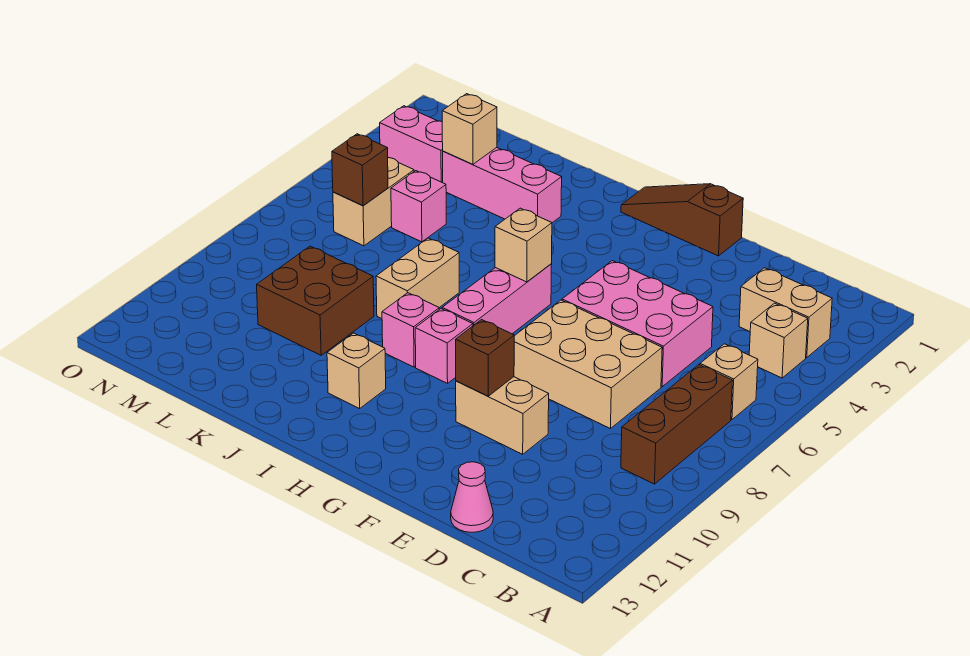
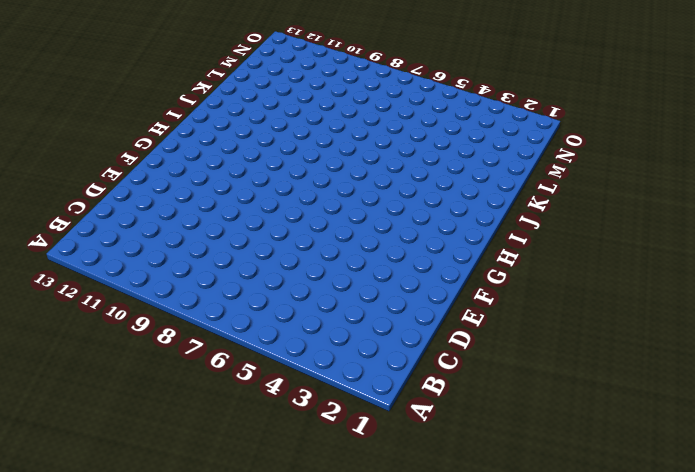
none -> tan brick B3:C3 level 1
none -> tan brick B4 level 1
none -> tan brick B6 level 1

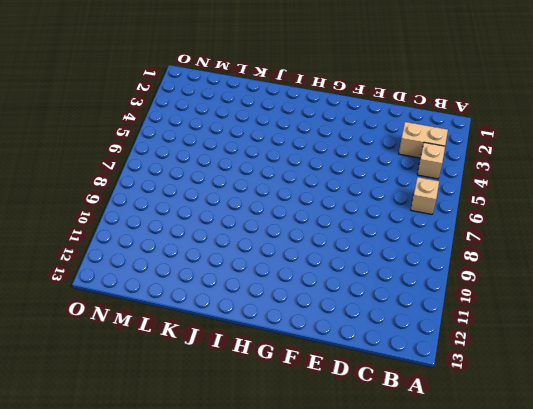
none -> brown brick B7:B9 level 1
none -> pink brick D5:F6 level 1
none -> tan brick D7:F8 level 1

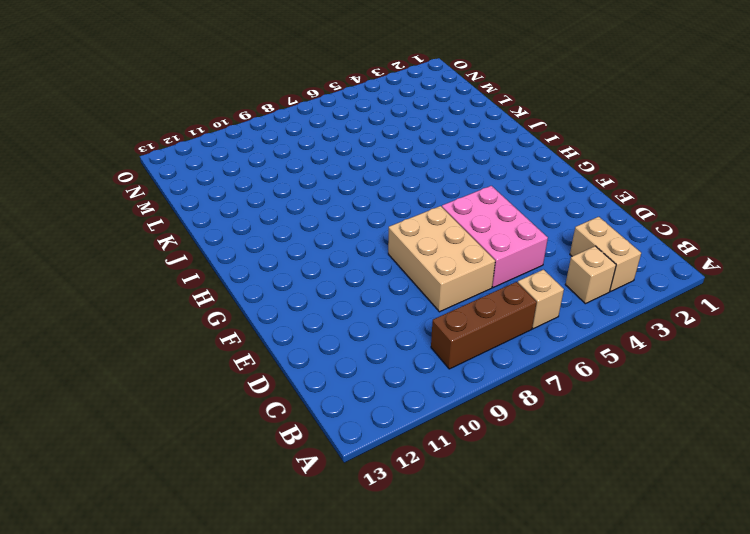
none -> pink cone D13 level 1
none -> tan brick E10:F10 level 1
none -> brown slope F1:H1 level 1 top F

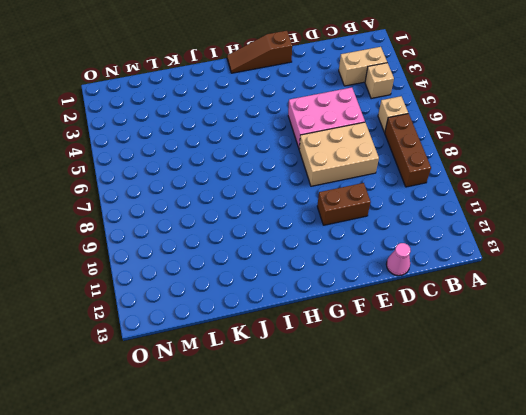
brown brick E10:F10 level 1 -> tan brick E10:F10 level 1
none -> pink brick H6:H8 level 1
none -> pink brick H9 level 1
none -> pink brick I9 level 1

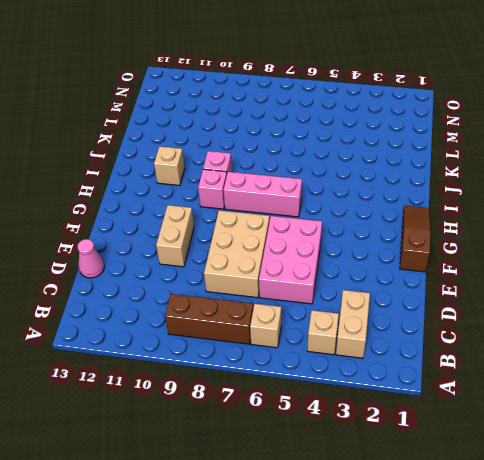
none -> pink brick J3:L3 level 1
none -> tan brick J7:J8 level 1
none -> brown brick K9:L10 level 1

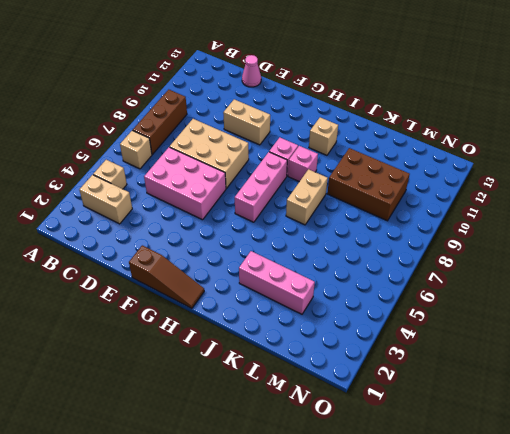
brown brick K9:M10 level 1 -> brown brick K9:L10 level 1
none -> pink brick L5 level 1
none -> pink brick M3:N3 level 1
none -> tan brick M5:M6 level 1

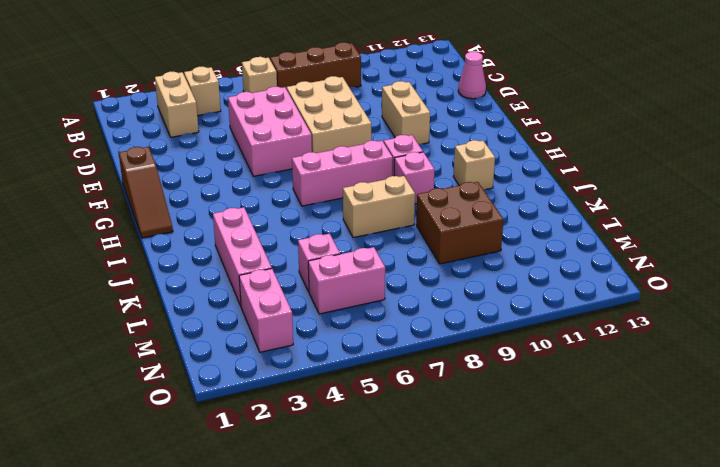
pink brick M5:M6 level 1 -> tan brick M5:M6 level 1
none -> brown brick F10 level 2
none -> tan brick H6 level 2
none -> tan brick L3 level 2

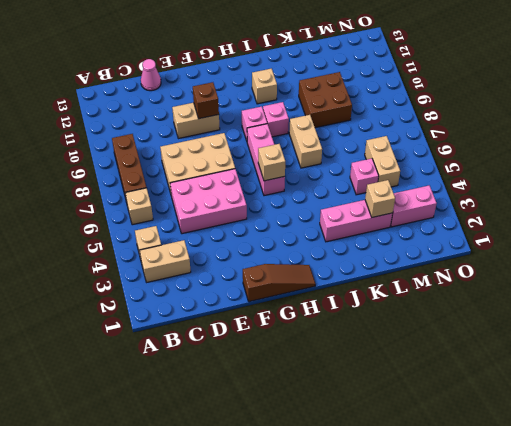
none -> brown brick M6 level 2

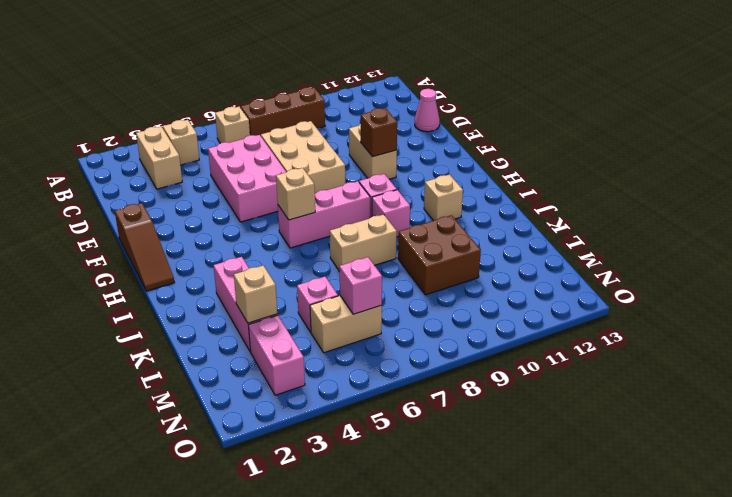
pink brick M6 level 2 -> brown brick M6 level 2

